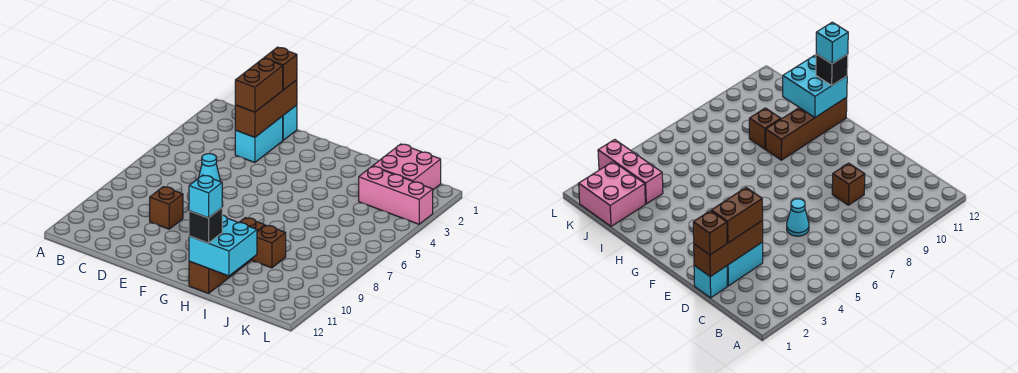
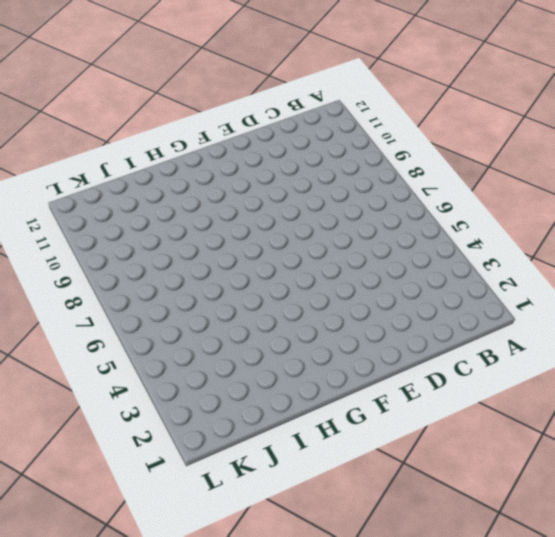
none -> cyan brick D1 level 1
none -> cyan brick D2:D3 level 1
none -> cyan cone D6 level 1

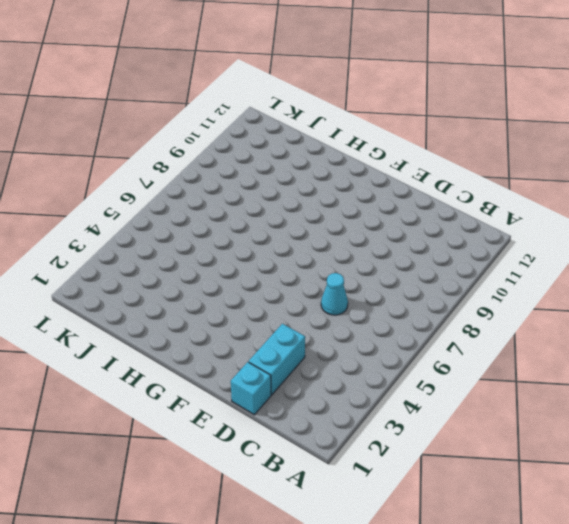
none -> brown brick D9 level 1
none -> brown brick H9:H12 level 1
none -> brown brick I9 level 1

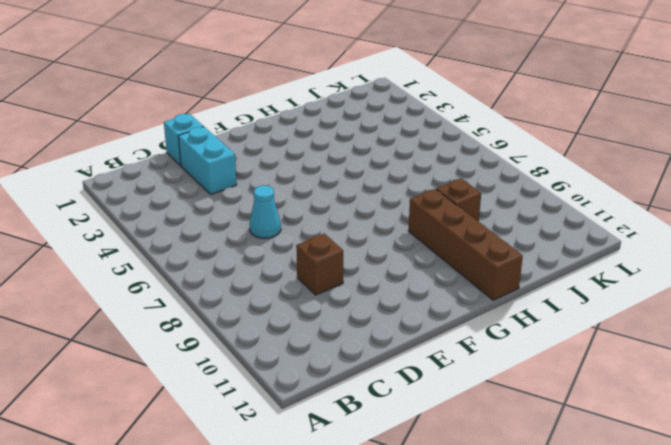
none -> pink brick J1:K2 level 1
none -> pink brick J3:L3 level 1
none -> brown brick D1:D3 level 2

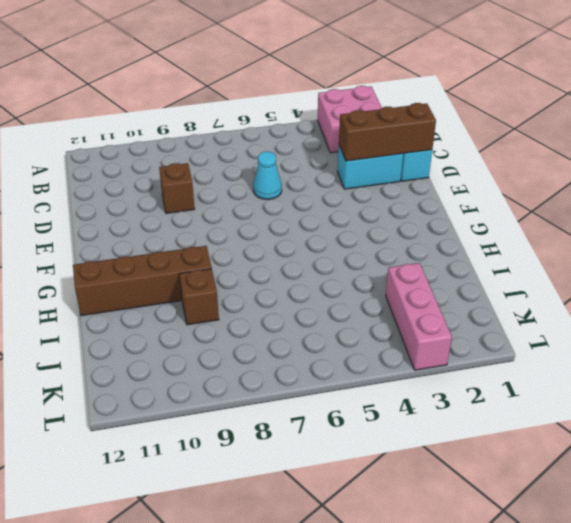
pink brick A2:B3 level 1 -> pink brick J1:K2 level 1
none -> cyan brick H11:I12 level 2
none -> brown brick D1 level 3
none -> brown brick D2:D3 level 3

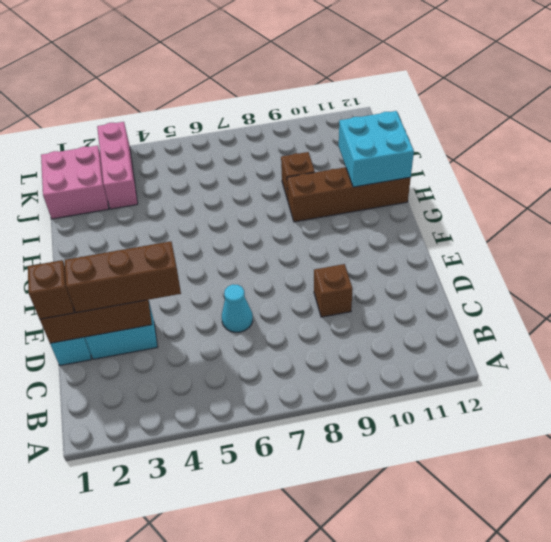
brown brick D2:D4 level 3 -> brown brick D2:D3 level 3
none -> black brick H12 level 3
none -> cyan brick H12 level 4

